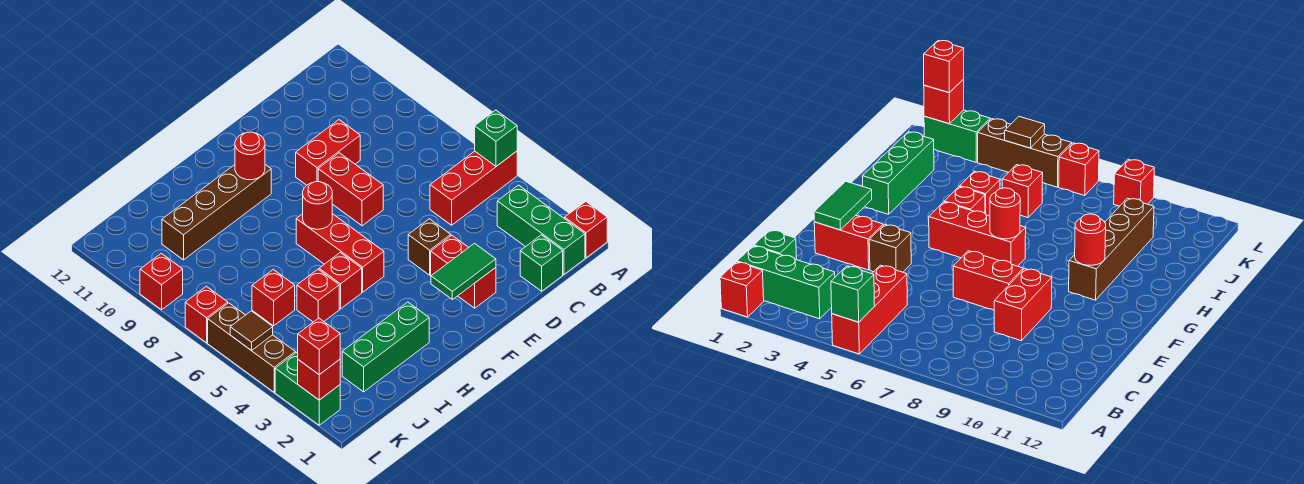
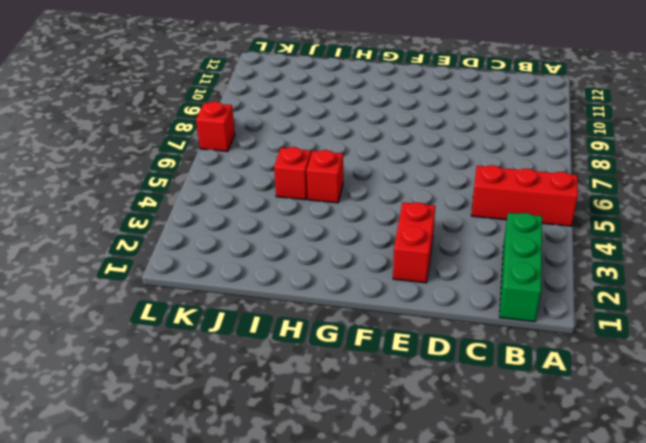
none -> red brick A1 level 1
none -> green brick C1 level 1
none -> red brick D9:E9 level 1

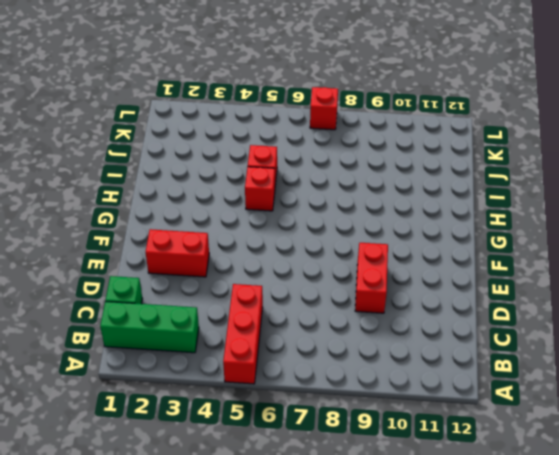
none -> red brick A1 level 1
none -> brown brick E4 level 1
none -> red brick E7:E8 level 1

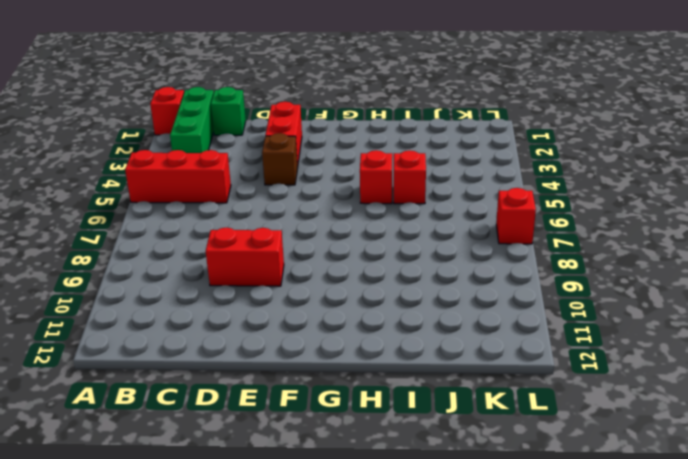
none -> red brick E7:E8 level 1
none -> red brick G5:G7 level 1
none -> brown brick G10:J10 level 1

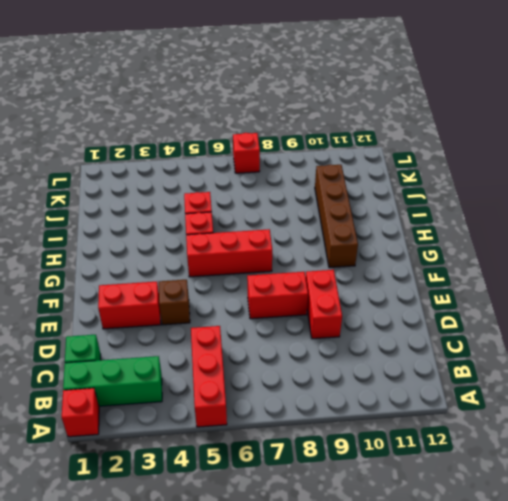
none -> green brick H2:J2 level 1
none -> red brick J6 level 1
none -> green brick L2:L3 level 1

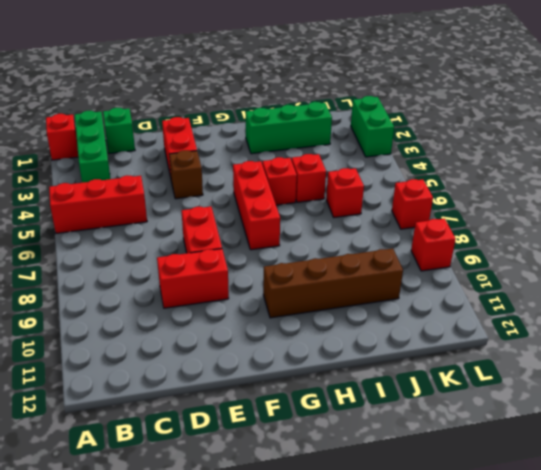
none -> brown brick L4:L6 level 1
none -> green brick A5 level 2
none -> green tile E2:F2 level 2

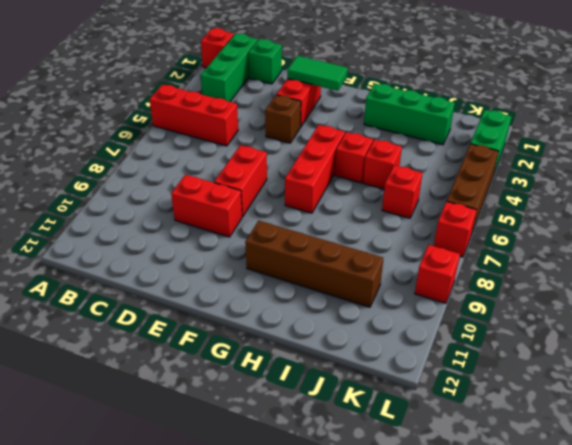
none -> green brick A5 level 2
none -> red round brick G7 level 2
none -> red round brick G10 level 2

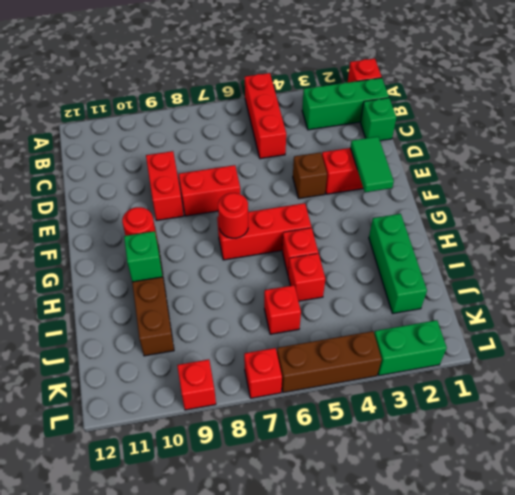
green brick H10 level 2 -> green brick A5 level 2
none -> red brick L2 level 2
none -> brown tile L5 level 2
none -> red brick L2 level 3

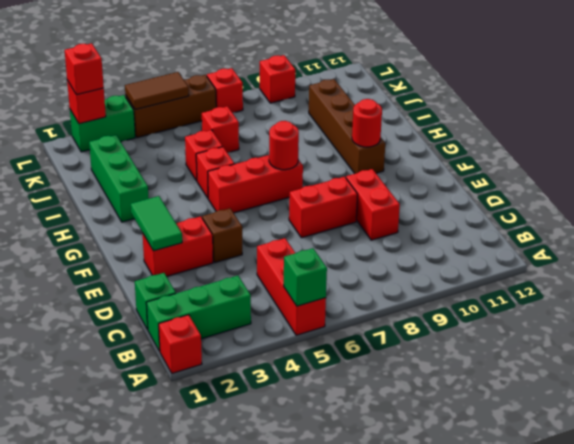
brown tile L4:L5 level 2 -> brown tile L5 level 2

